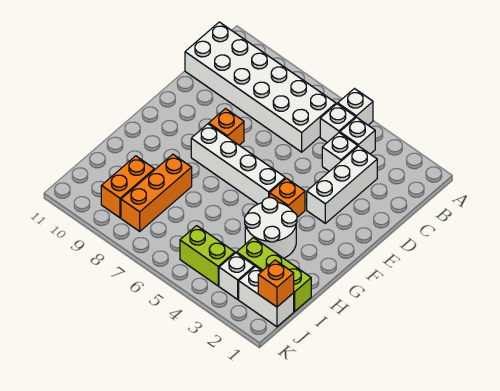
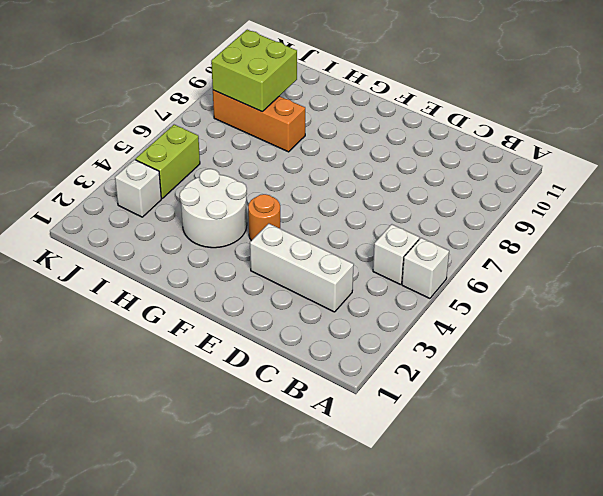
orange round brick F4 level 1 -> orange brick F4 level 1
lime brick I8:J9 level 2 -> none
none -> white brick B4 level 1
none -> white brick B6:C11 level 1
none -> white brick C4 level 1

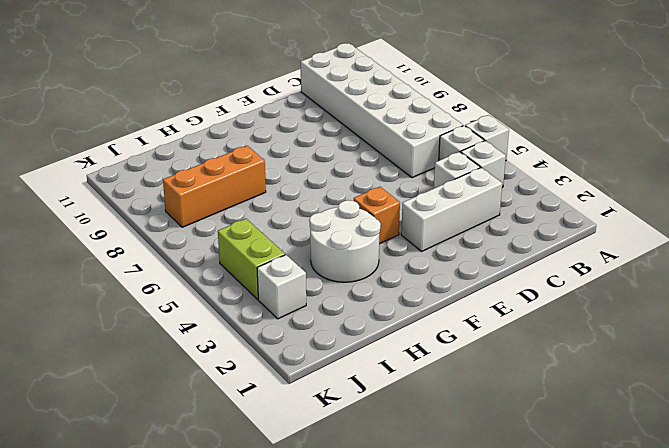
none -> orange brick E8 level 1
none -> white brick F5:F8 level 1
none -> lime brick I1:I3 level 1

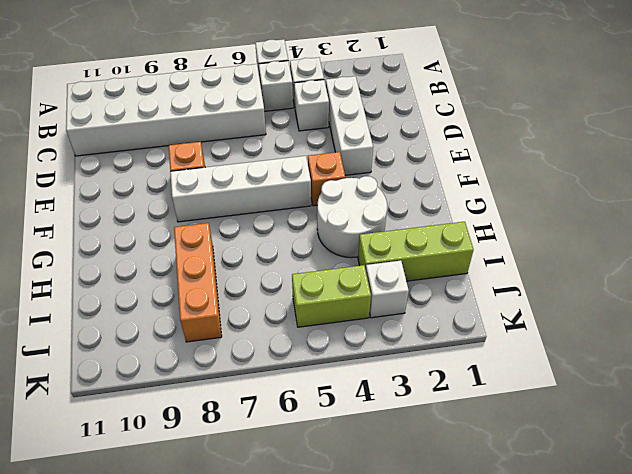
none -> orange brick I9:J9 level 1
none -> white brick J1:J2 level 1
none -> orange brick J1 level 2

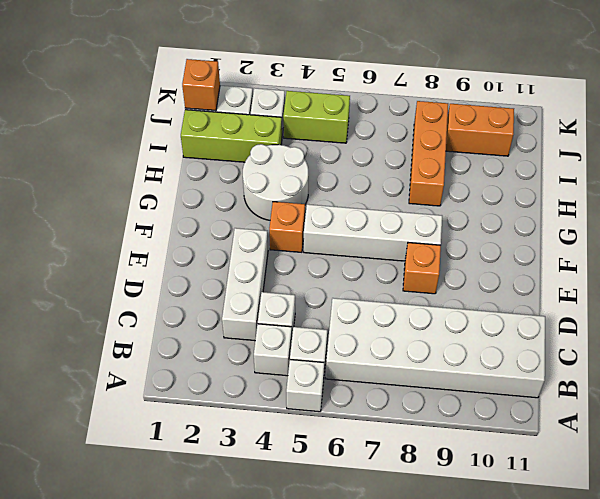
orange brick J9:J10 level 1 -> orange brick I9:J9 level 1

